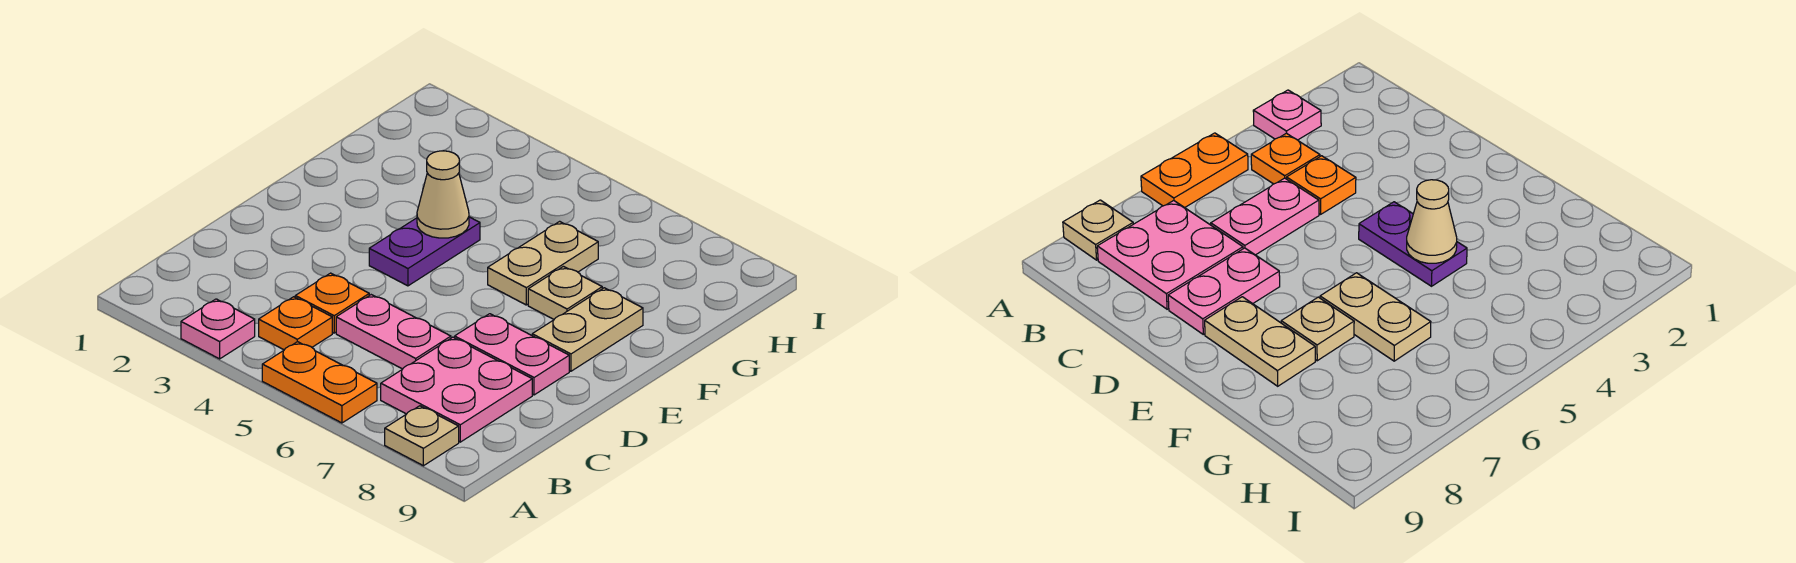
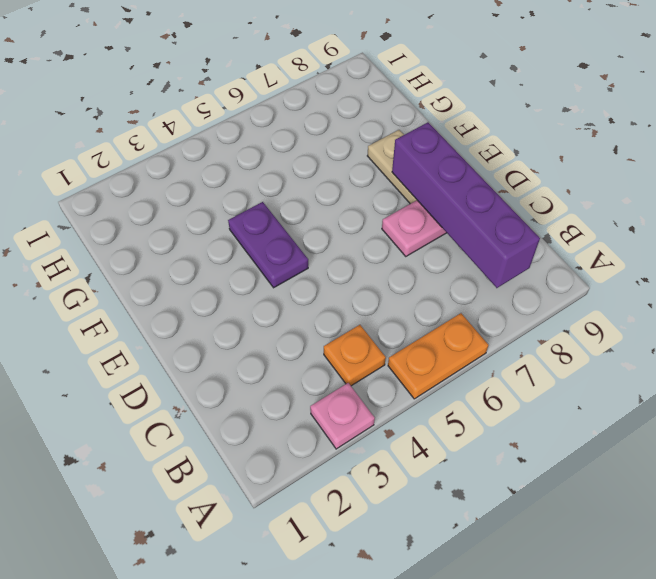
purple brick B8:E8 level 2 -> none
none -> tan plate A8 level 1
none -> pink plate B7:C8 level 1
none -> orange plate C4 level 1

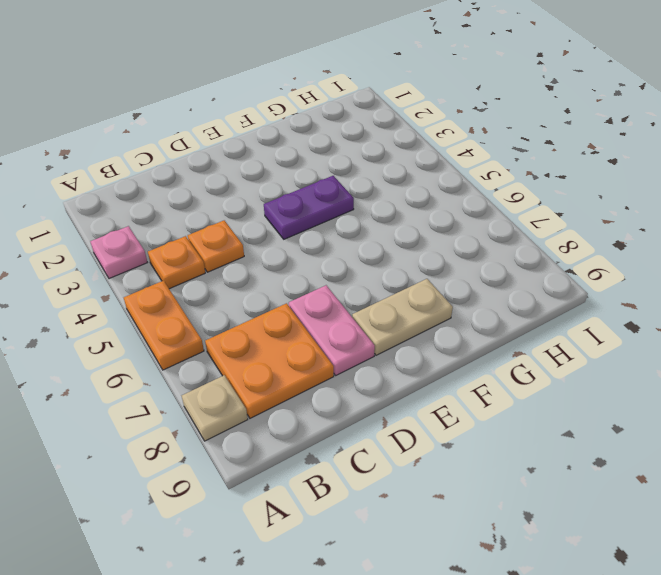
orange plate B7:C8 level 1 -> pink plate B7:C8 level 1
none -> pink plate C5:C6 level 1
none -> tan plate F6:G6 level 1
none -> tan plate F7 level 1

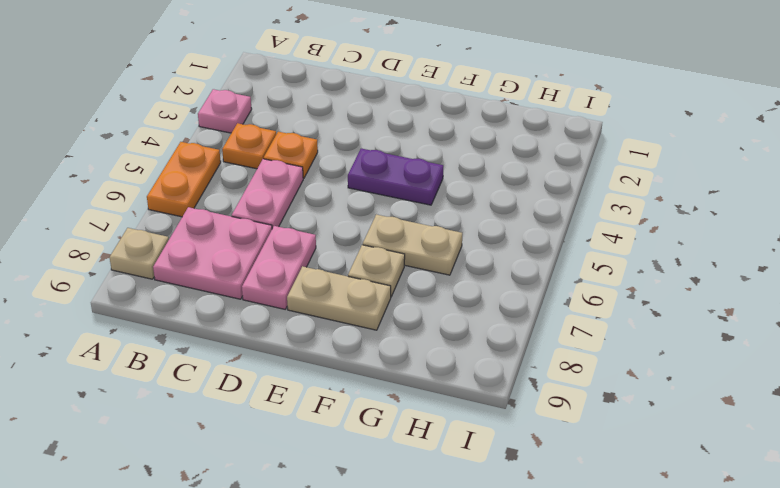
none -> tan cone F4 level 2

